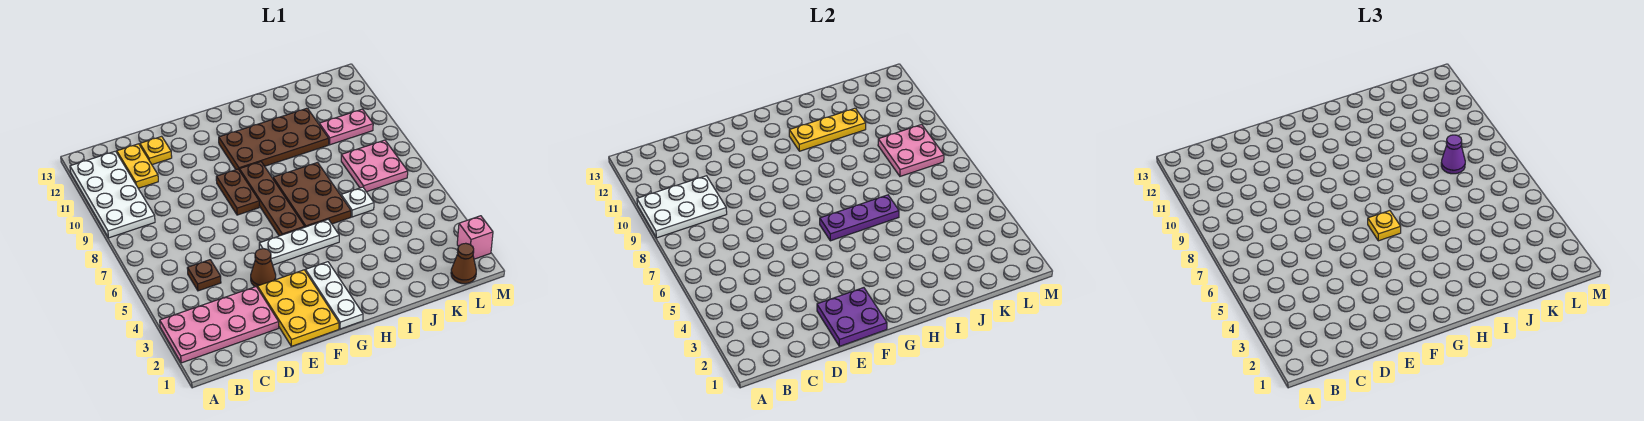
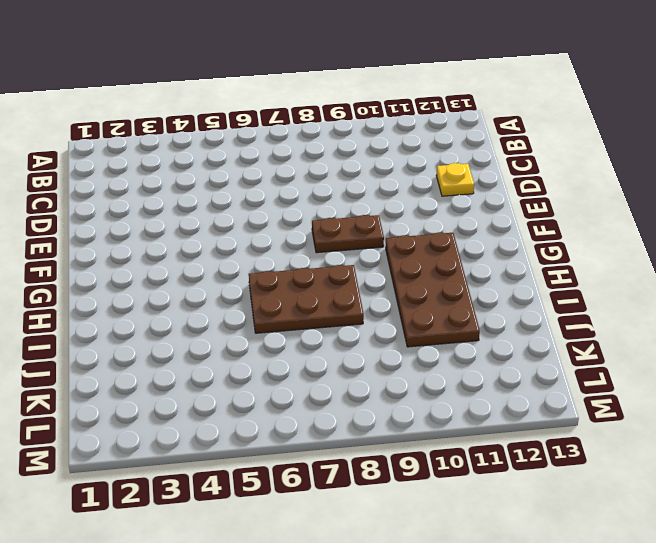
none -> pink plate A2:D3 level 1
none -> white plate A9:B12 level 1
none -> brown plate C5 level 1

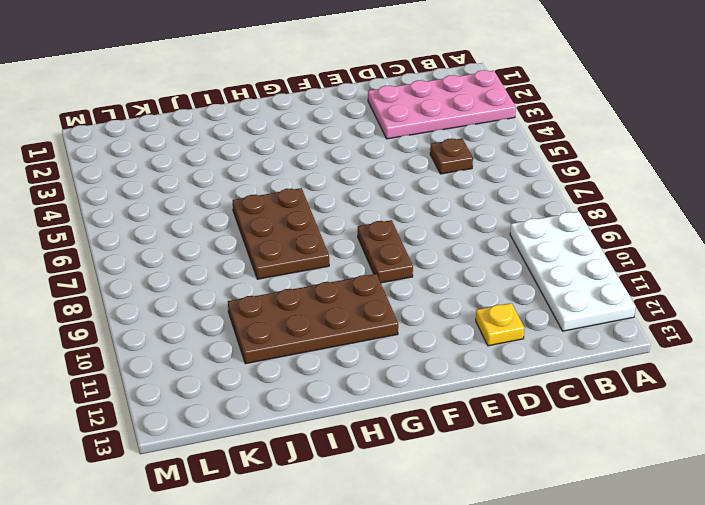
none -> yellow plate C11:C12 level 1
none -> yellow plate E1:F3 level 1
none -> brown cone E4 level 1

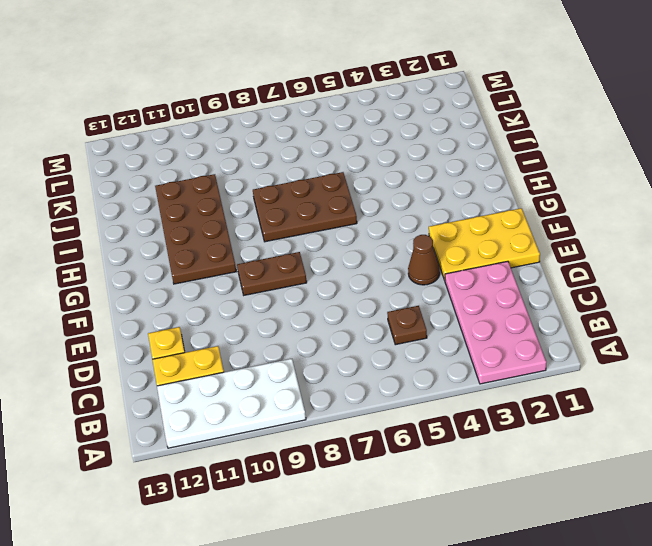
none -> white plate F5:H5 level 1
none -> white plate G1:G3 level 1
none -> brown plate G6:G9 level 1

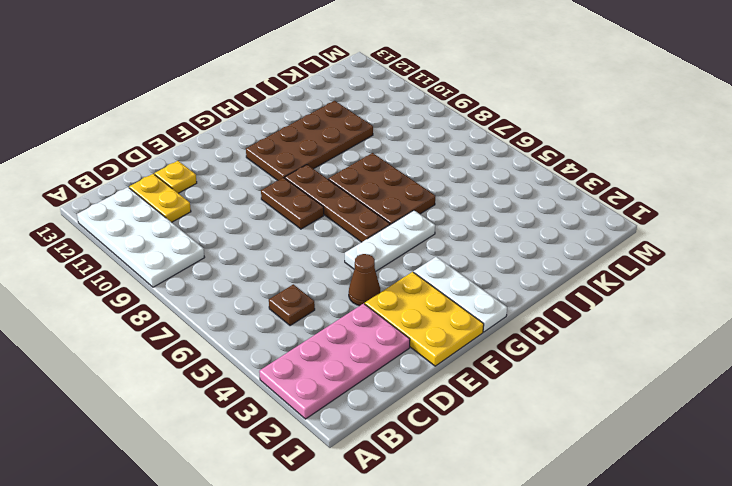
none -> white plate J6 level 1
none -> pink plate K7:L8 level 1
none -> pink plate K10:L10 level 1

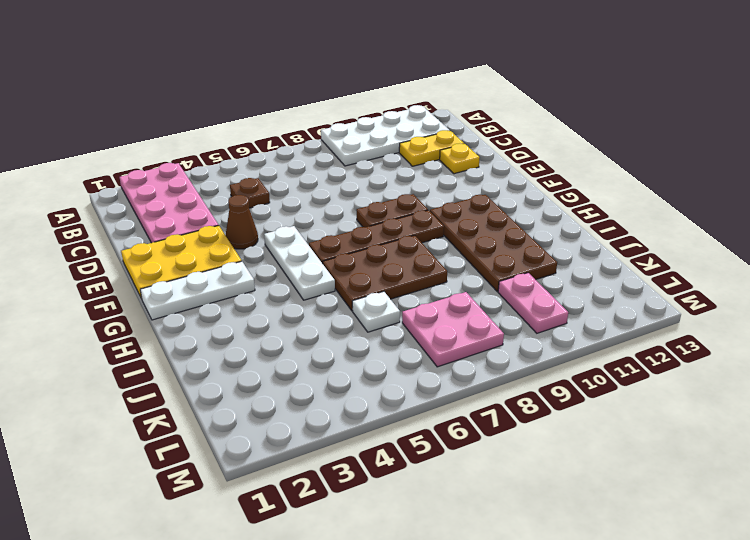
none -> brown cone L1 level 1
none -> pink brick M2 level 1
none -> white plate A9:C10 level 2

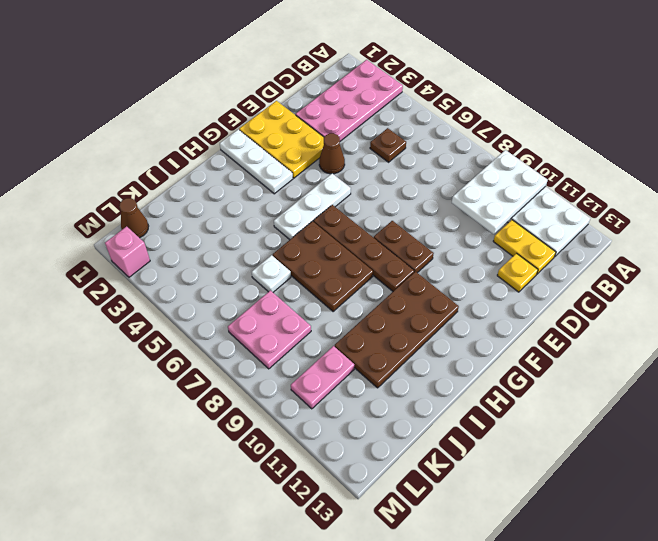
none -> purple plate E1:F2 level 2
none -> purple plate G6:I6 level 2
none -> yellow plate H11:J11 level 2

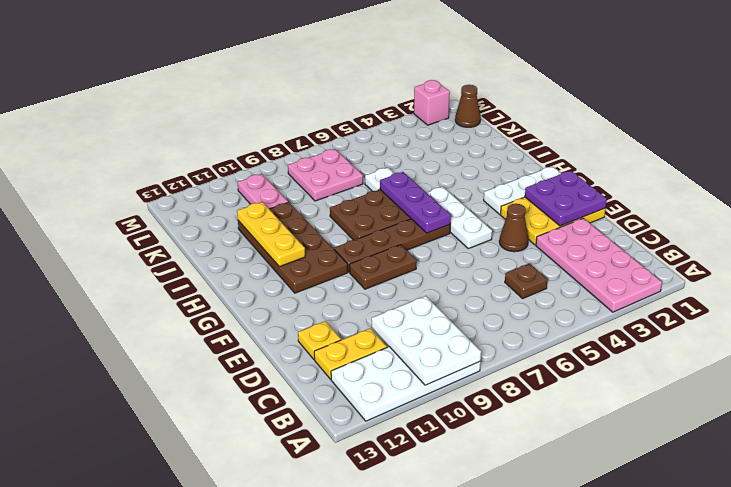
none -> pink plate K8:L9 level 2
none -> yellow plate G6 level 3
none -> purple cone K8 level 3

